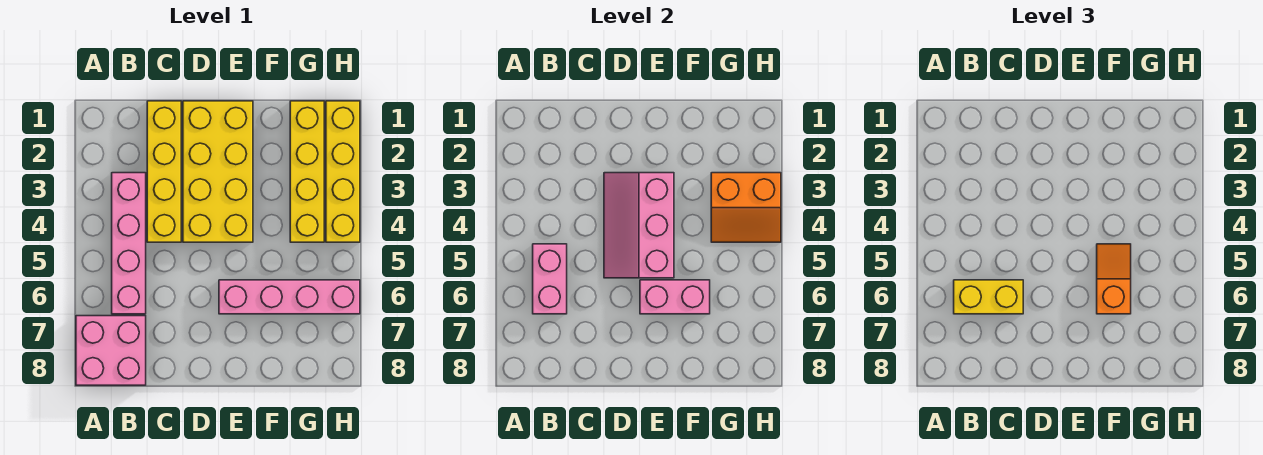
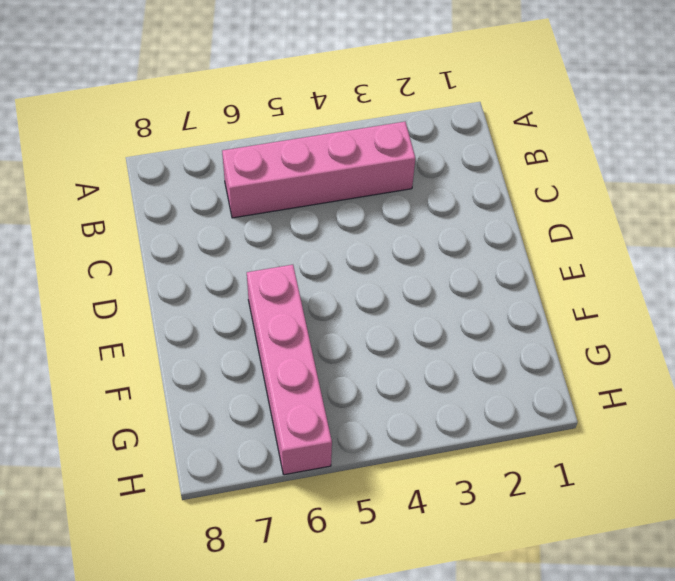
none -> pink brick A7:B8 level 1
none -> yellow brick C1:C4 level 1
none -> yellow brick D1:E4 level 1

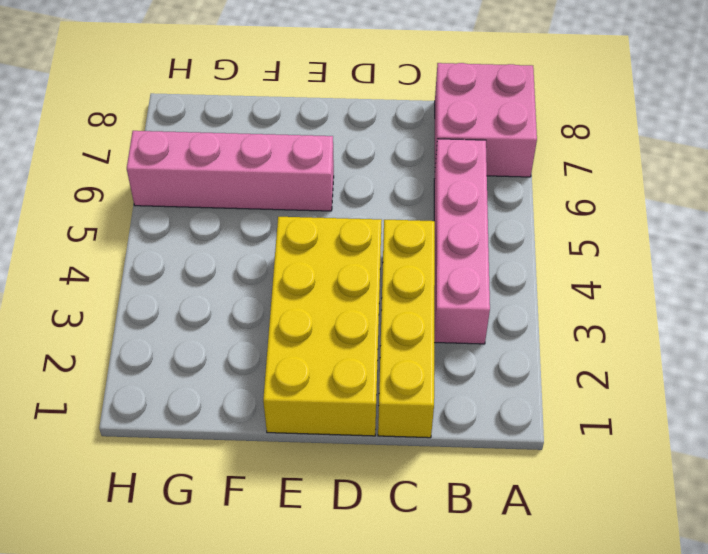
none -> yellow brick G1:G4 level 1
none -> yellow brick H1:H4 level 1
none -> pink brick B5:B6 level 2

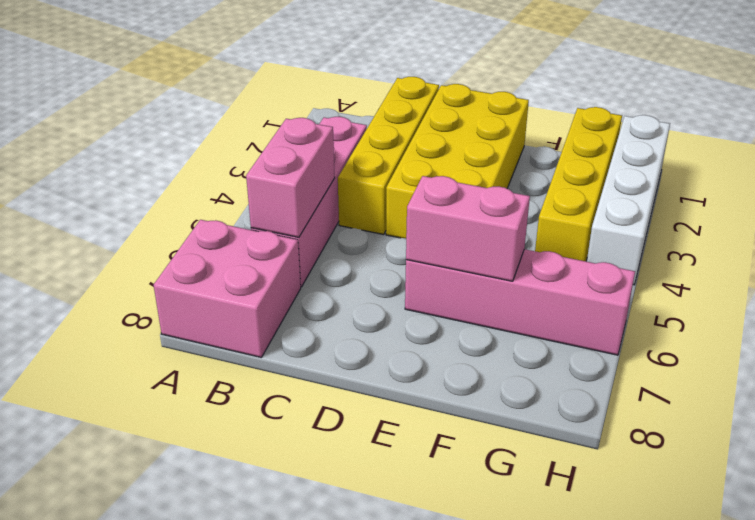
white brick H1:H4 level 1 -> yellow brick H1:H4 level 1
none -> pink slope D3:E5 level 2 top E
none -> orange slope G3:H4 level 2 top 3
none -> yellow brick B6:C6 level 3

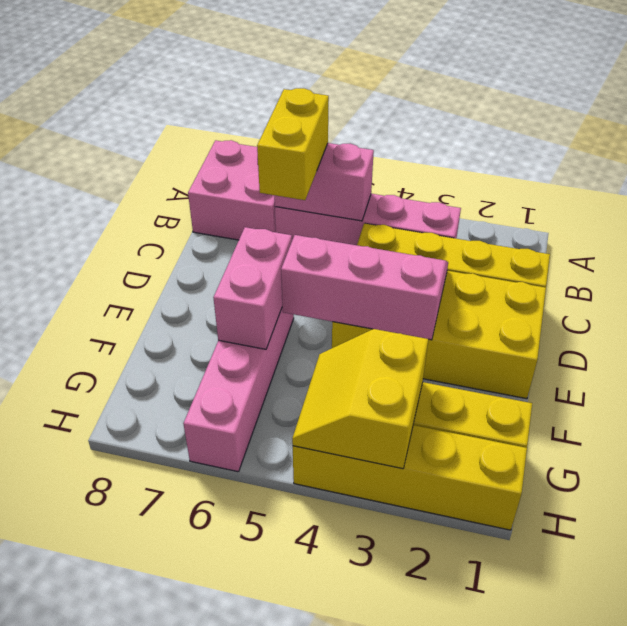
yellow slope G3:H4 level 2 top 3 -> orange slope G3:H4 level 2 top 3
none -> orange slope F5:F6 level 3 top 6

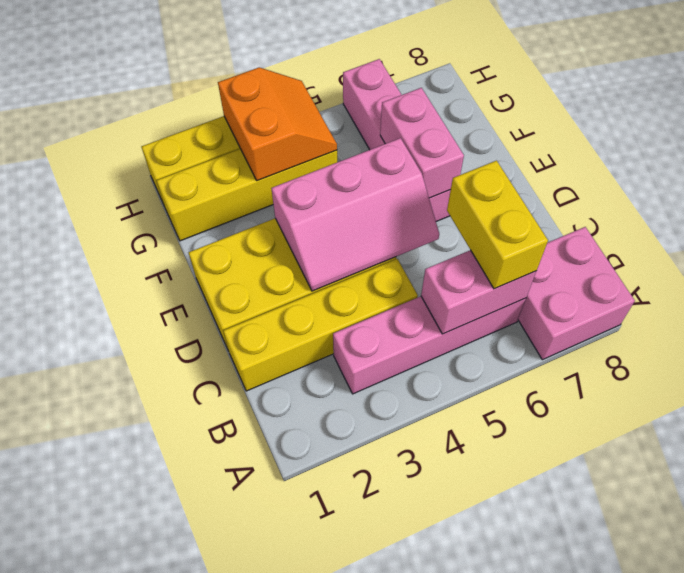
none -> orange slope F5:F6 level 3 top 6

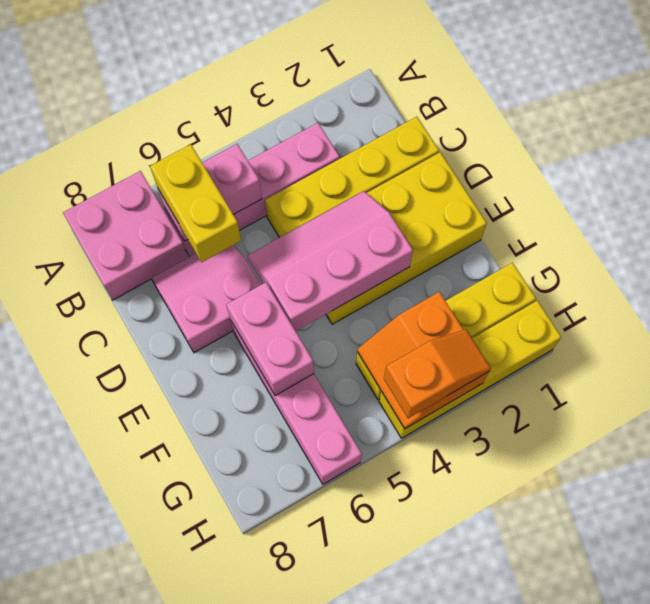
pink slope C6:D7 level 1 top D -> none
orange slope H3:H4 level 3 top 4 -> orange slope F5:F6 level 3 top 6

